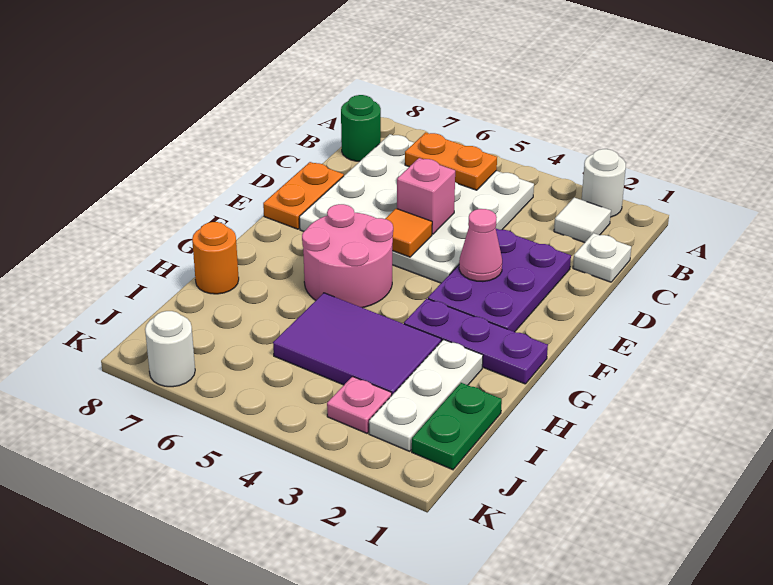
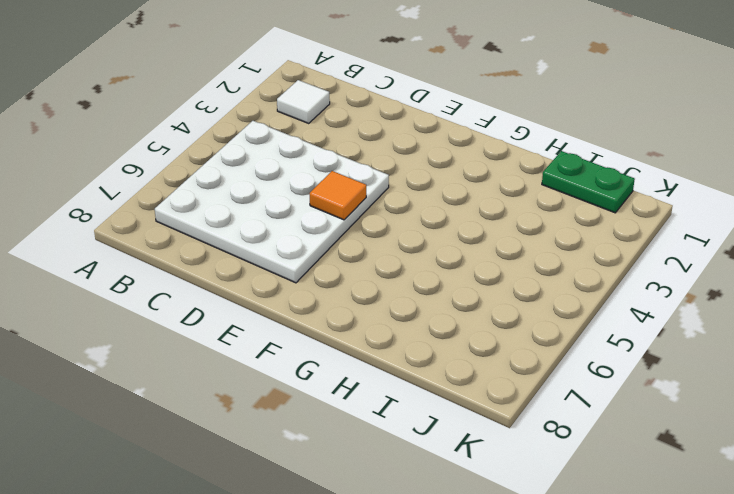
none -> white round brick A2 level 1
none -> green round brick B8 level 1
none -> white plate C1 level 1

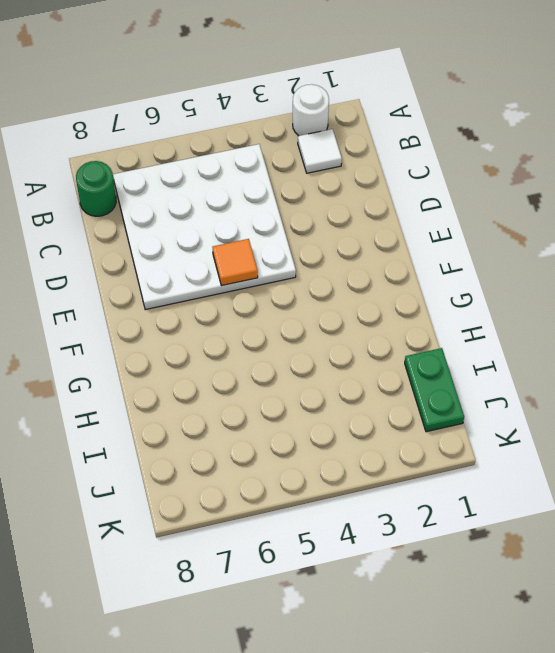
none -> white plate C1 level 1
none -> purple plate D2:F3 level 1
none -> orange plate D8:E8 level 1

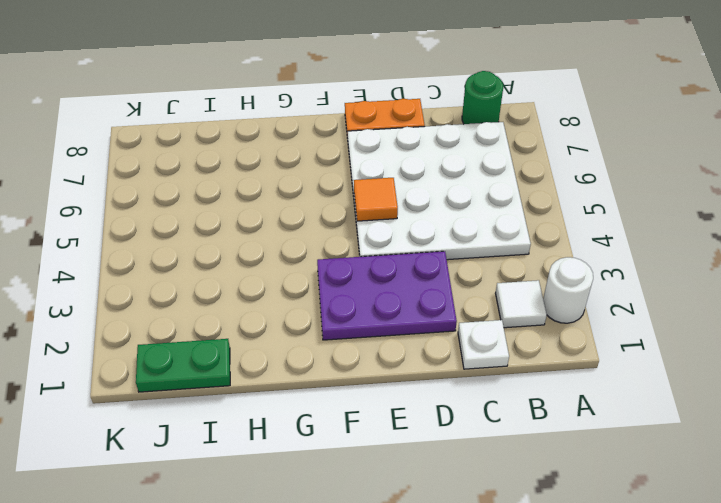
none -> pink round brick F5:G6 level 1
none -> purple plate G1:G3 level 1
none -> white plate H2:J2 level 1

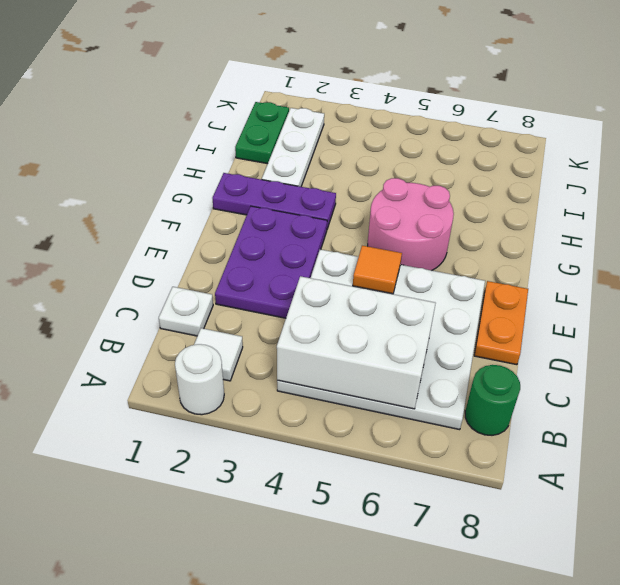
white brick B4:C6 level 2 -> orange plate B5:B6 level 2
none -> purple tile H3:I5 level 1
none -> orange round brick H8 level 1
none -> pink plate J3 level 1

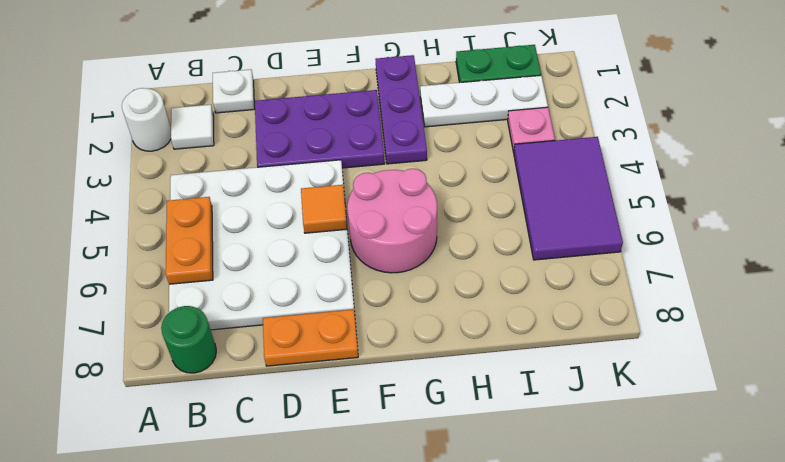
purple tile J4:K6 level 1 -> purple tile H3:I5 level 1
none -> orange round brick H8 level 1
none -> white round brick K7 level 1
none -> pink brick D5 level 2

